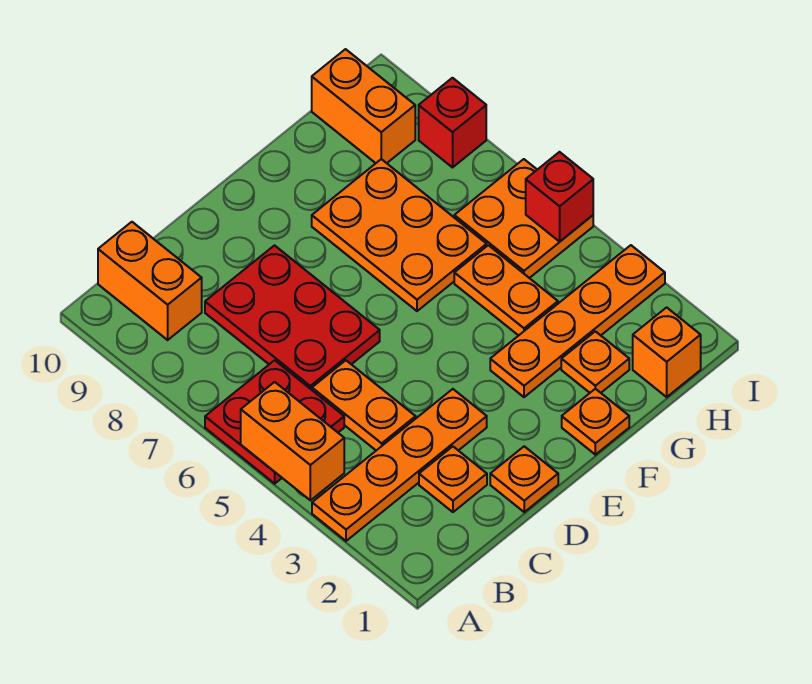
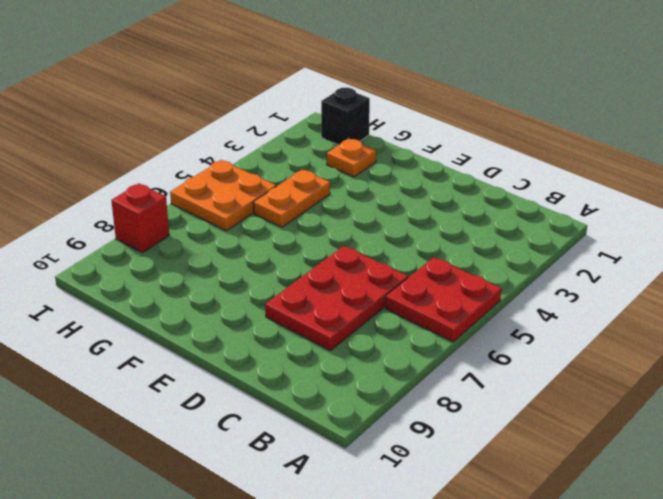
black brick H1 level 1 -> orange brick H1 level 1
none -> orange plate A3:D3 level 1
none -> orange brick B9:B10 level 1
none -> orange plate C2 level 1

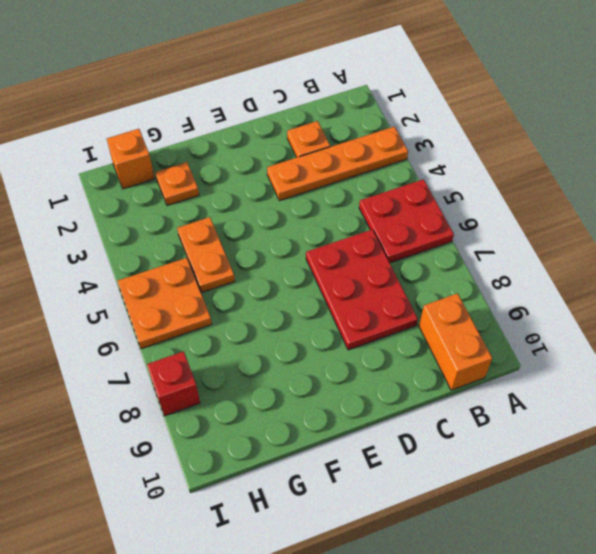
none -> orange plate C4:C5 level 1
none -> orange plate D1 level 1
none -> orange plate F1 level 1

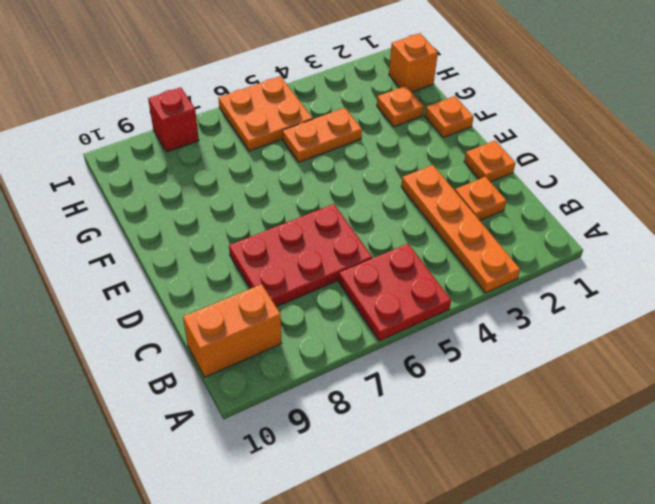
none -> orange plate C4:C5 level 1
none -> orange plate F3:I3 level 1
none -> orange plate F6:G8 level 1

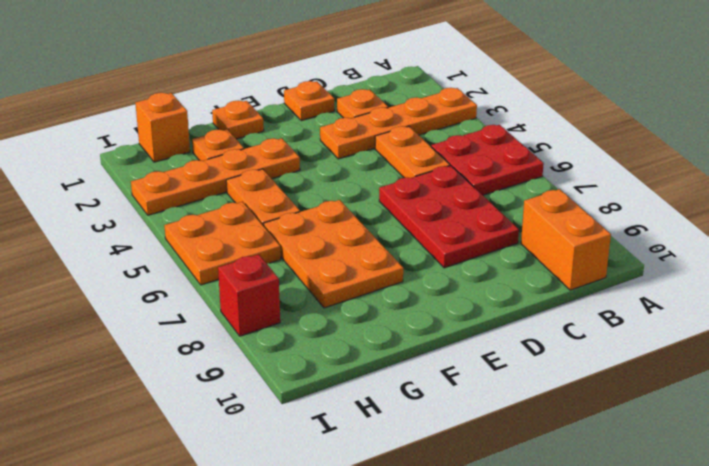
none -> orange brick H9:H10 level 1
none -> orange brick A4:A5 level 2
none -> red brick I5 level 2

